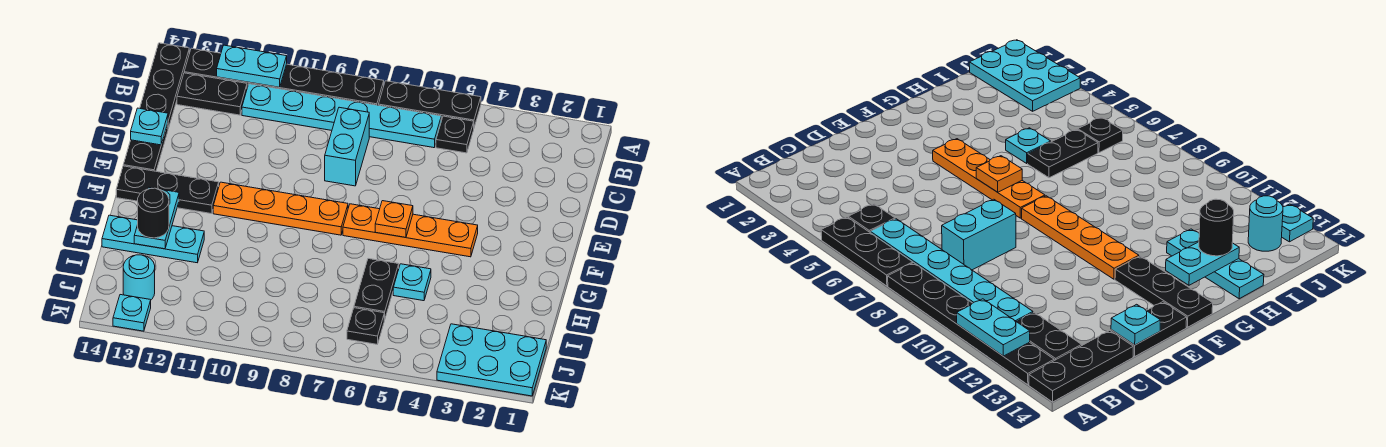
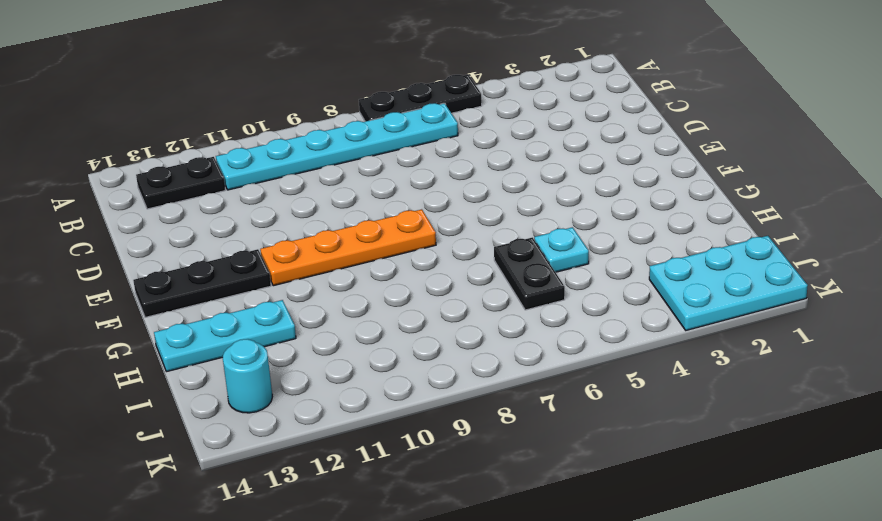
none -> black plate A8:A13 level 1
none -> black plate A14:C14 level 1
none -> black plate B5 level 1

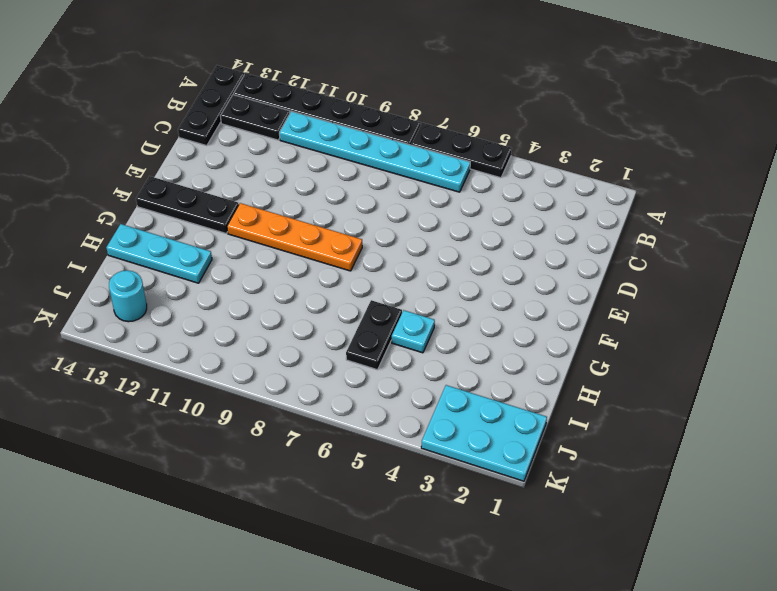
none -> black plate B5 level 1
none -> cyan brick C8:D8 level 1
none -> black plate D14:E14 level 1

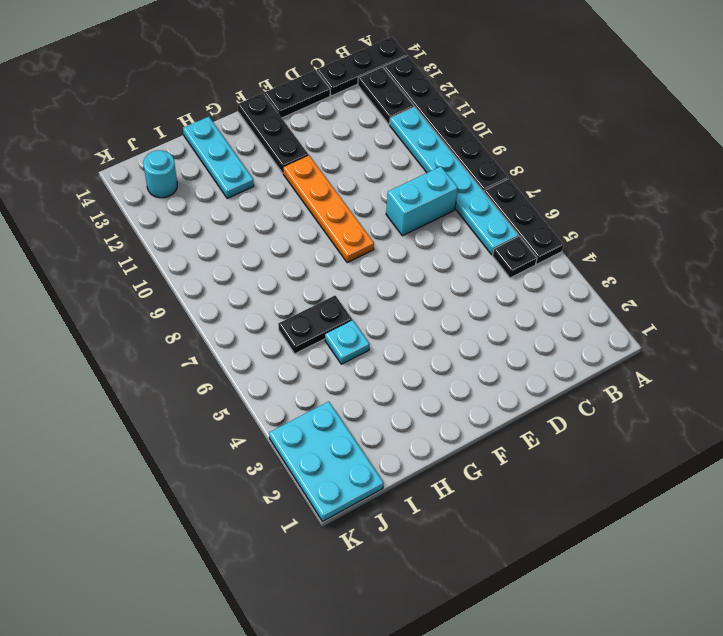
none -> orange plate F4:F7 level 1
none -> black plate J6 level 1
none -> cyan plate K13 level 1

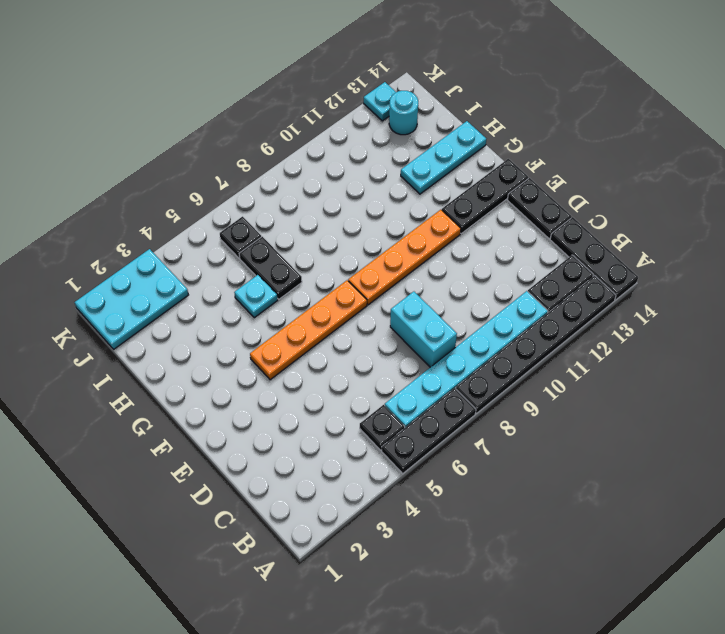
none -> cyan plate A11:A12 level 2
none -> cyan plate D14 level 2
none -> orange plate F6 level 2

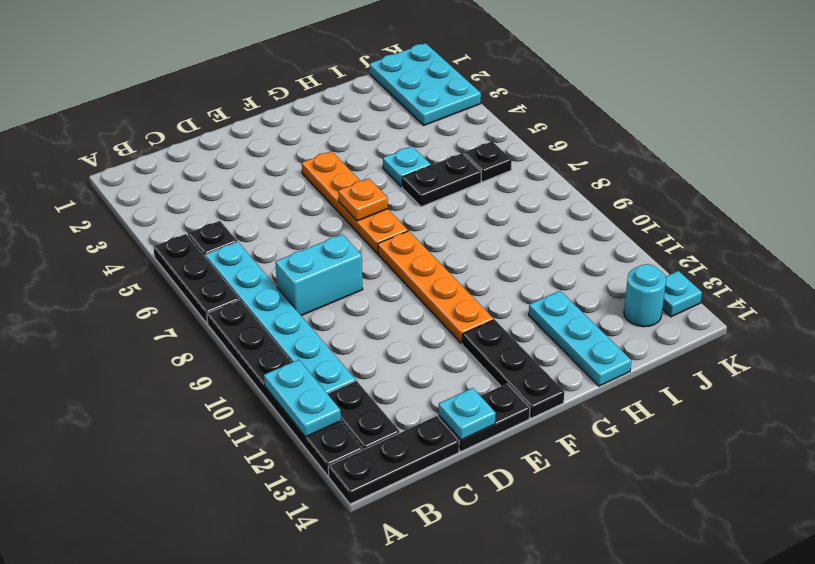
none -> cyan plate G13:H13 level 2
none -> black round brick H13 level 3

